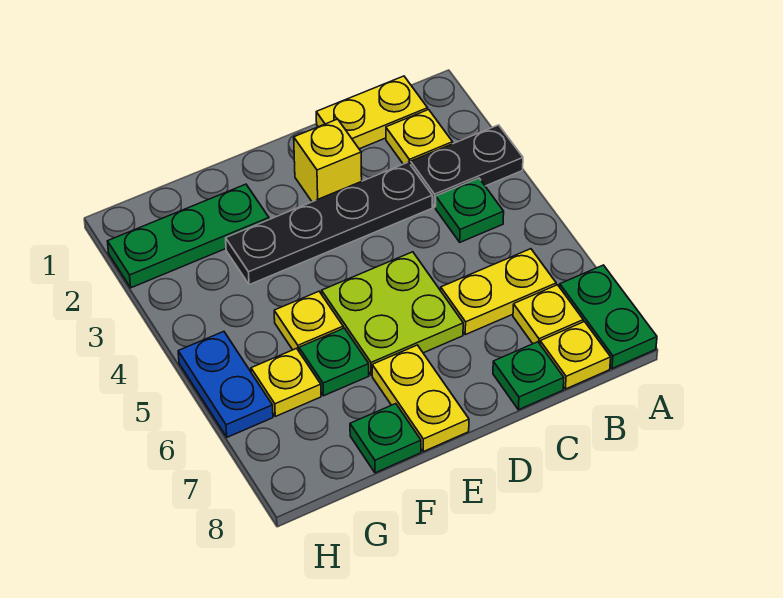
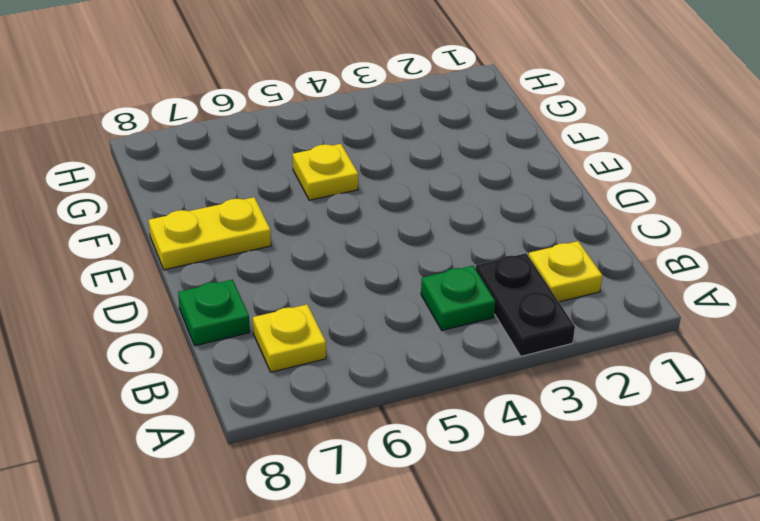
none -> green plate A7:A8 level 1
none -> yellow plate B1:C1 level 1
none -> yellow plate B6:C6 level 1

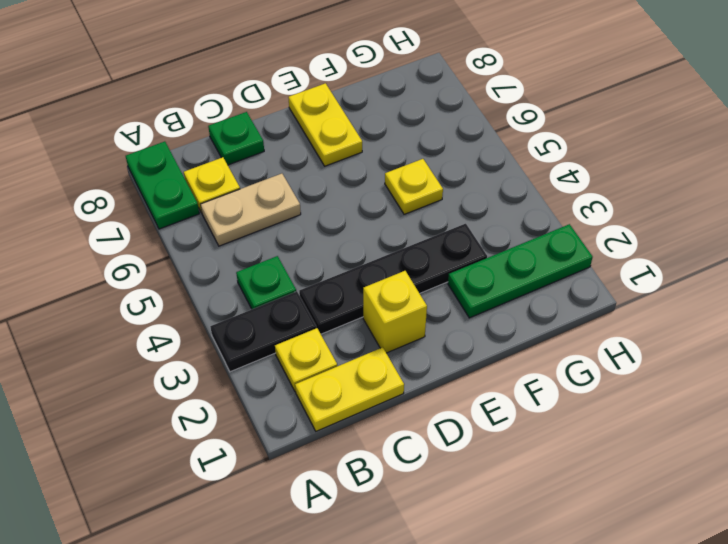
tan plate B6:C6 level 1 -> yellow plate B6:C6 level 1
none -> yellow plate B8 level 1
none -> lime plate D5:E6 level 1
none -> green plate F6 level 1

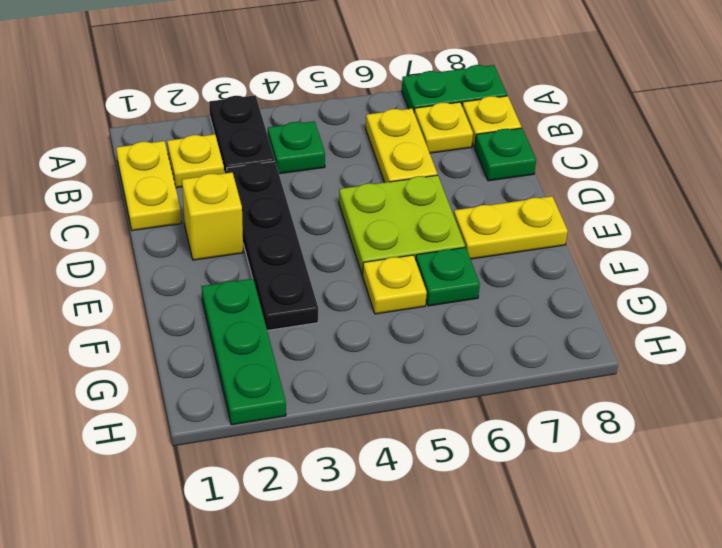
none -> green plate F8 level 1
none -> yellow plate G6 level 1
none -> blue plate H5:H6 level 1

